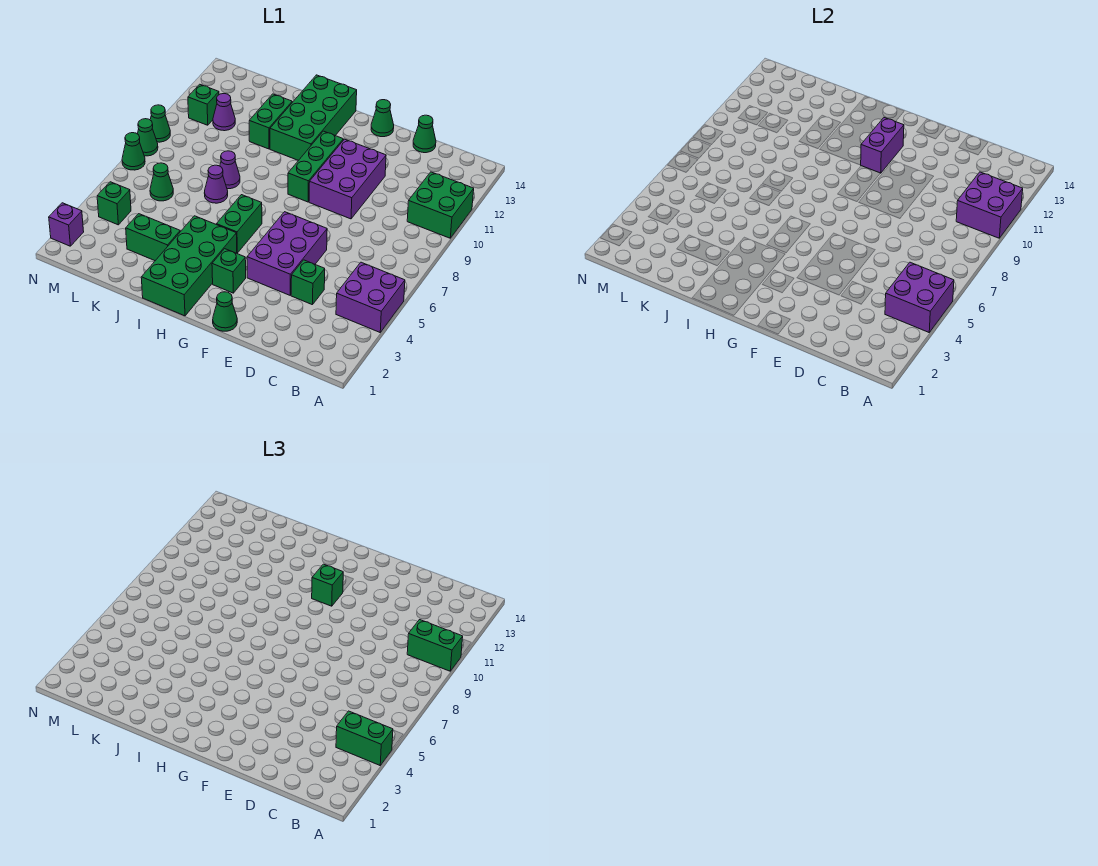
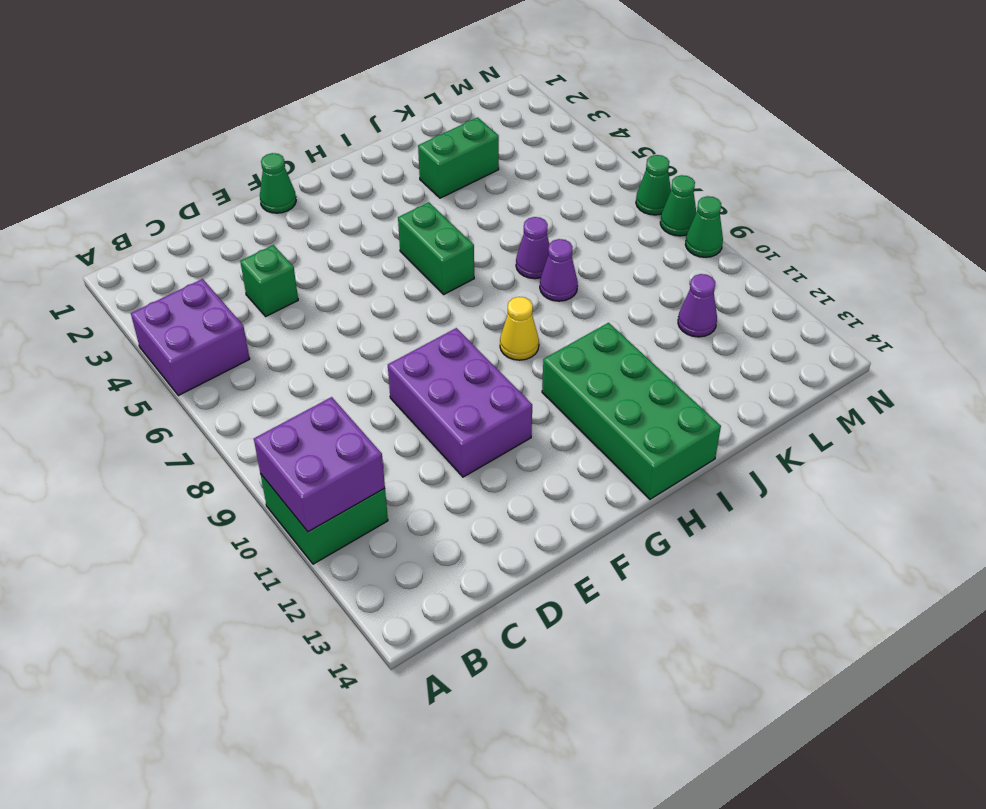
yellow cone H9 level 1 -> none
none -> green cone D14 level 1
none -> purple brick E4:F6 level 1
none -> green cone F14 level 1
none -> green brick G3 level 1

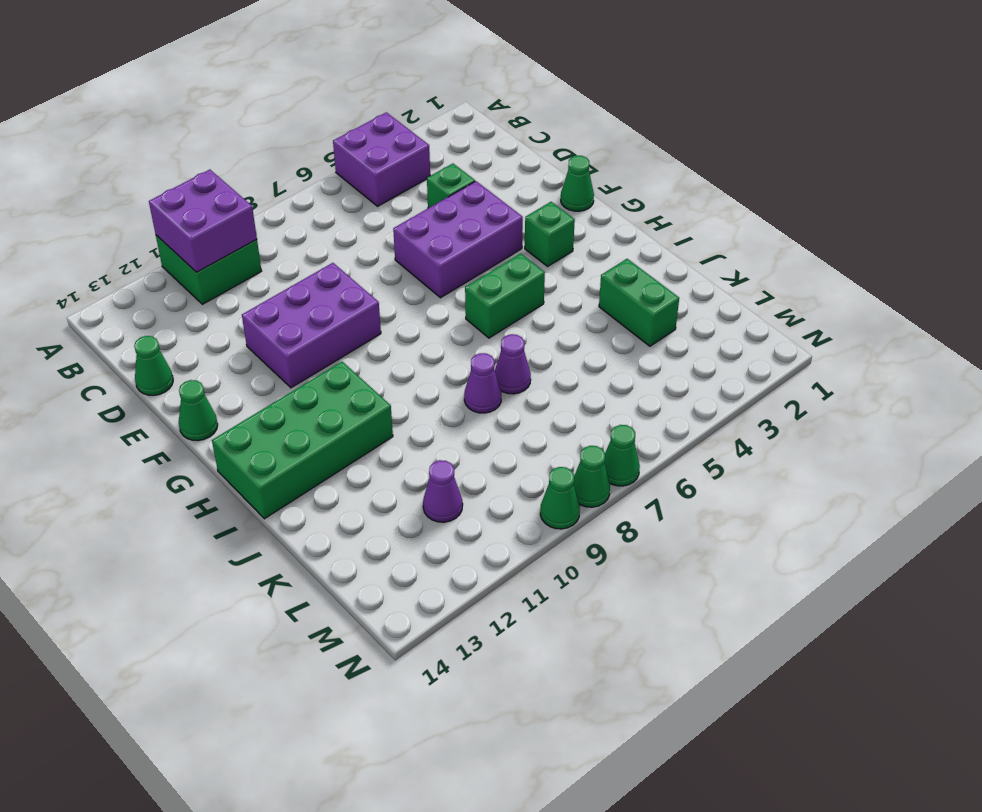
none -> green brick G9:G11 level 1
none -> green brick H1:I4 level 1
none -> green brick J11:J12 level 1
none -> green cone L6 level 1

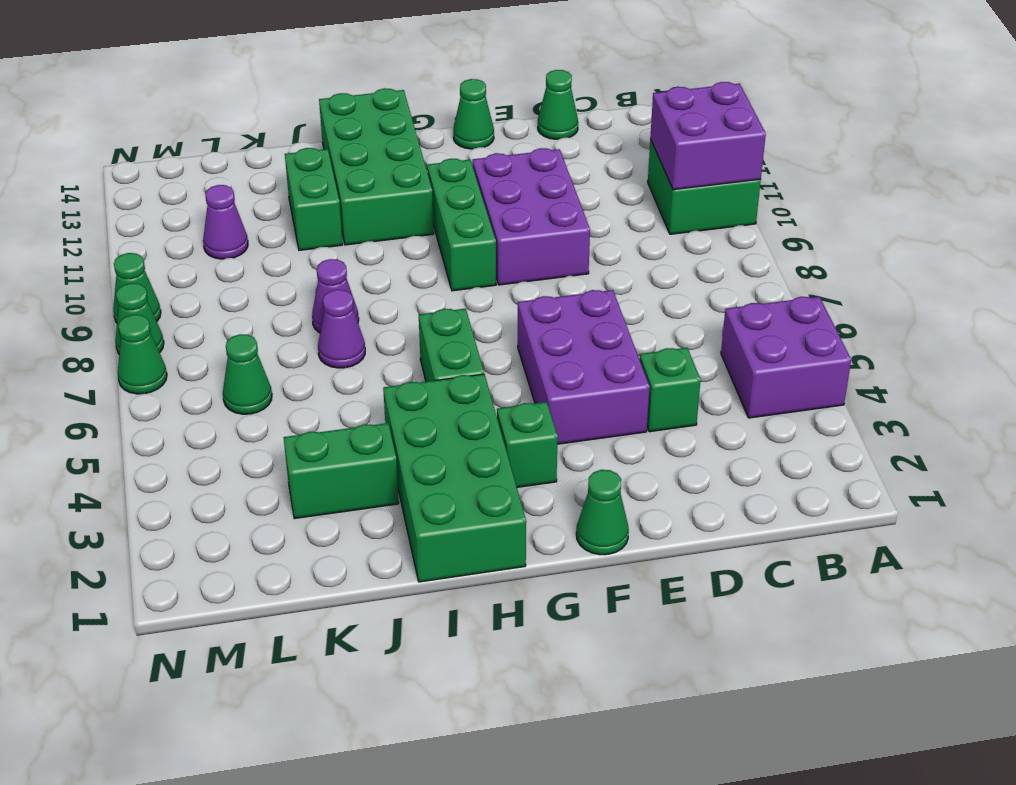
none -> green brick M4 level 1
none -> green brick M11 level 1
none -> purple brick N2 level 1
none -> purple brick A4:B5 level 2

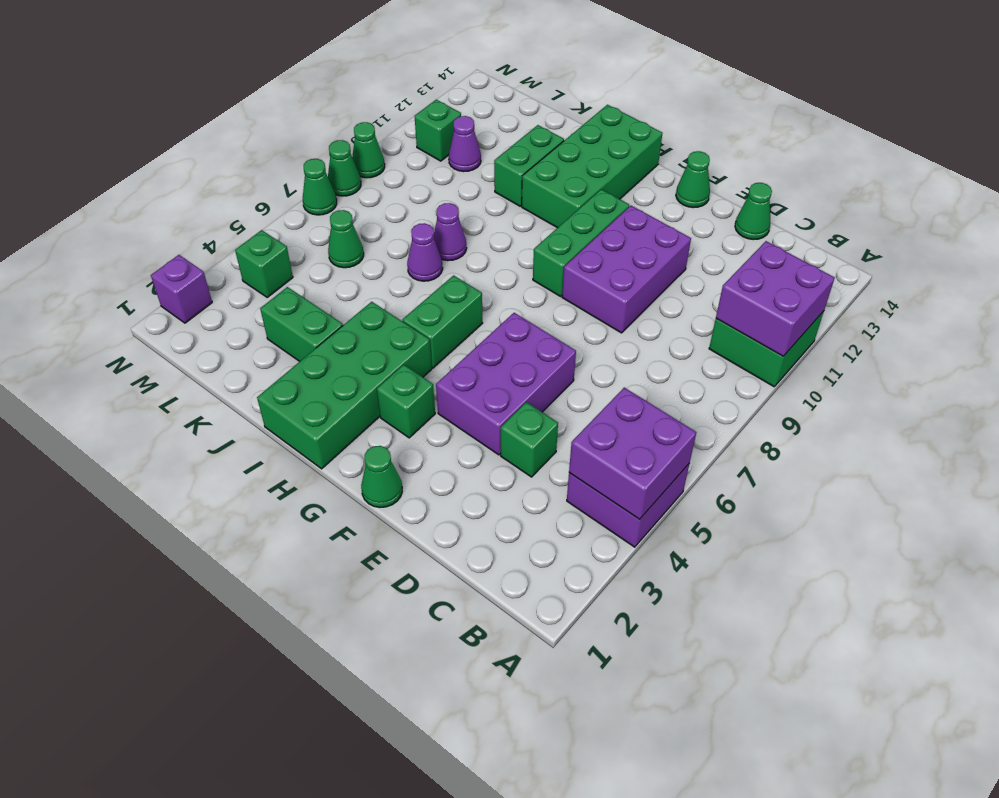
none -> purple brick G11:G12 level 2
none -> green brick A4:B4 level 3
none -> green brick A10:B10 level 3
none -> green brick G11 level 3

